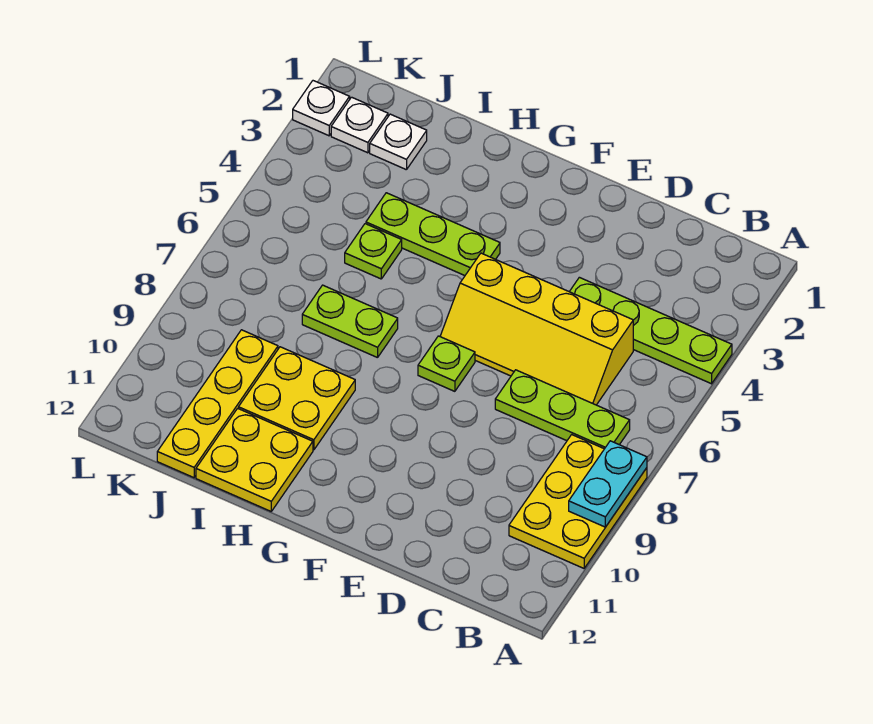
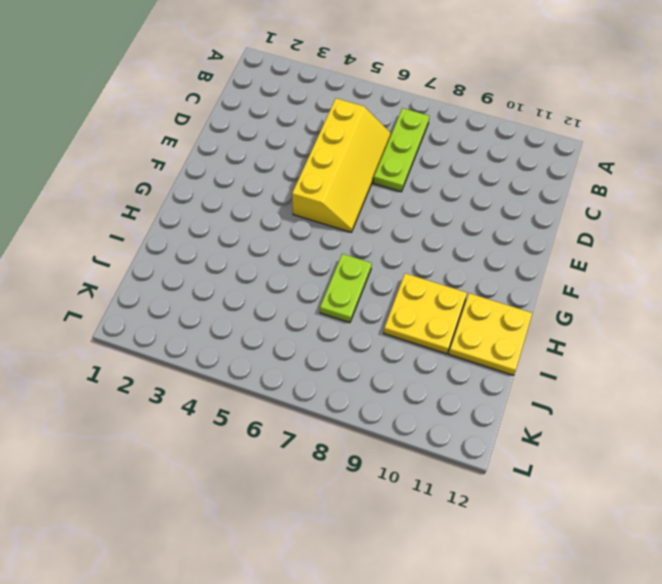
none -> lime plate A4:D4 level 1
none -> yellow plate A8:B10 level 1
none -> lime plate F7 level 1

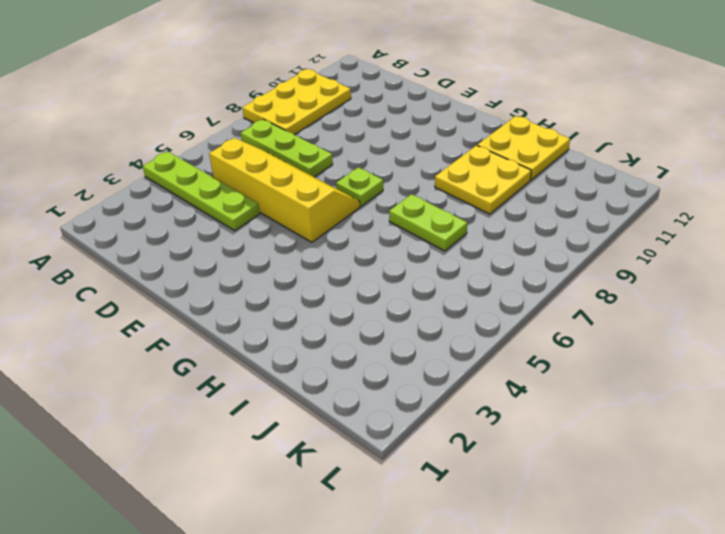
none -> lime plate G4:I4 level 1
none -> lime plate I5 level 1
none -> white plate J2 level 1

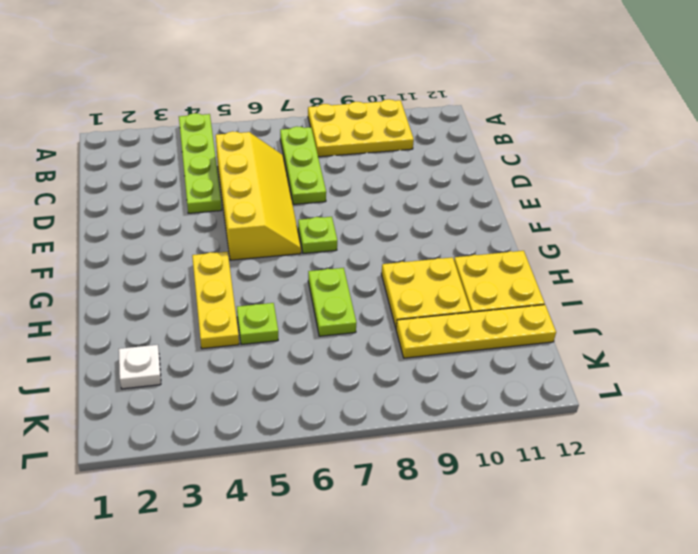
yellow plate G4:I4 level 1 -> lime plate G4:I4 level 1
none -> white plate K2 level 1
none -> white plate L2 level 1
none -> cyan plate A8:A9 level 2

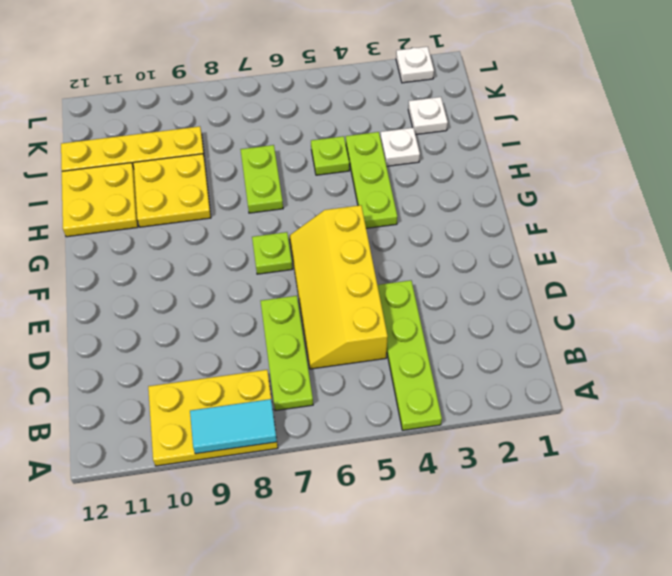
cyan tile A8:A9 level 2 -> cyan plate A8:A9 level 2
white plate I3 level 1 -> white plate K2 level 1

